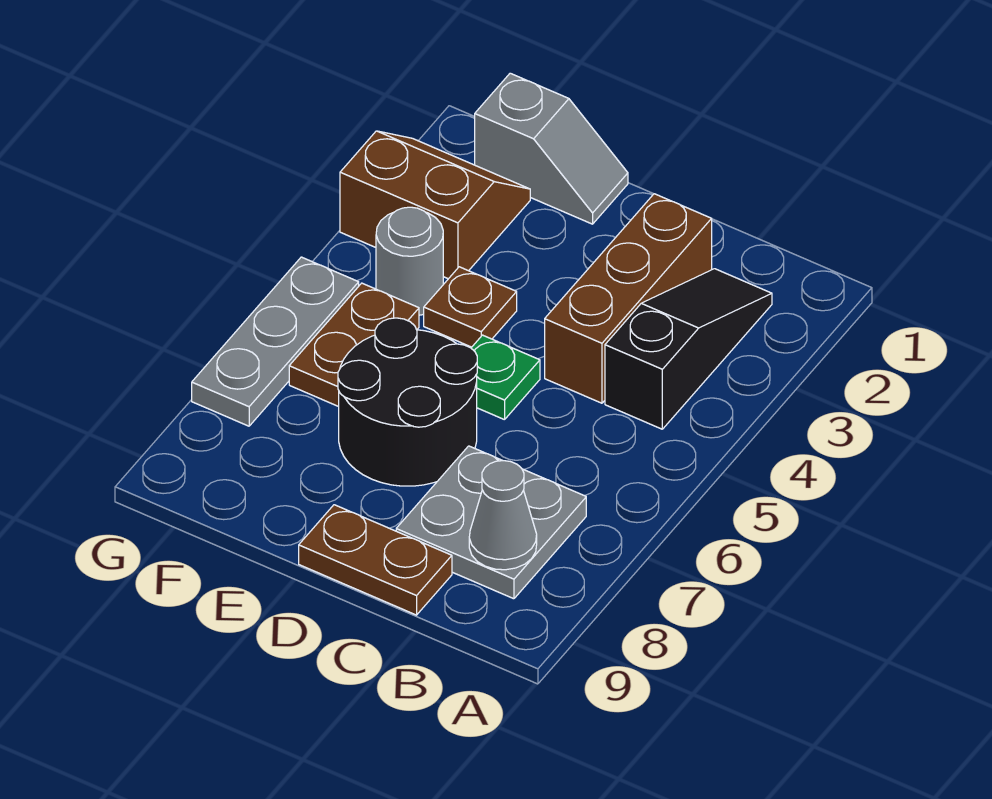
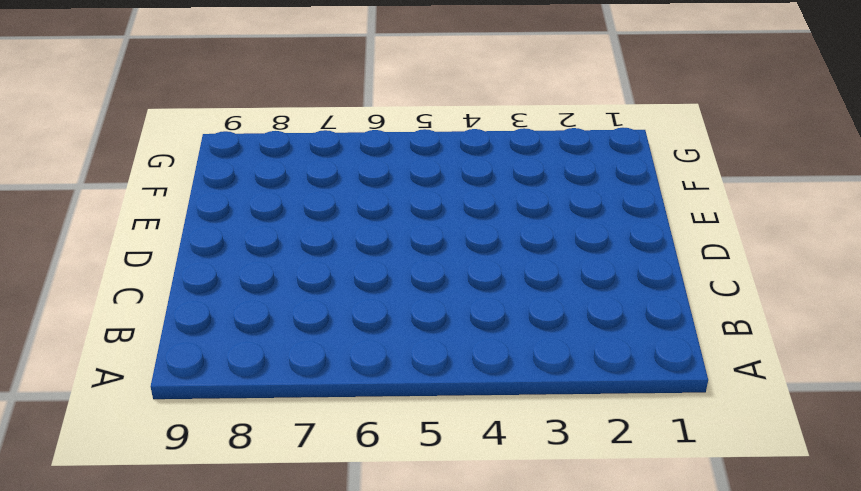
none -> black slope B2:B4 level 1 top 4
none -> grey plate B7:C8 level 1
none -> brown brick C2:C4 level 1

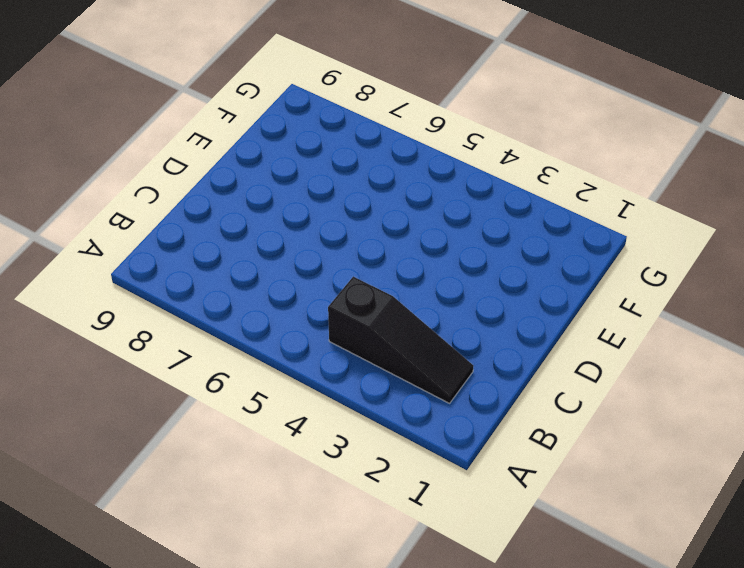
none -> grey plate B7:C8 level 1
none -> brown brick C2:C4 level 1
none -> brown plate C9:D9 level 1

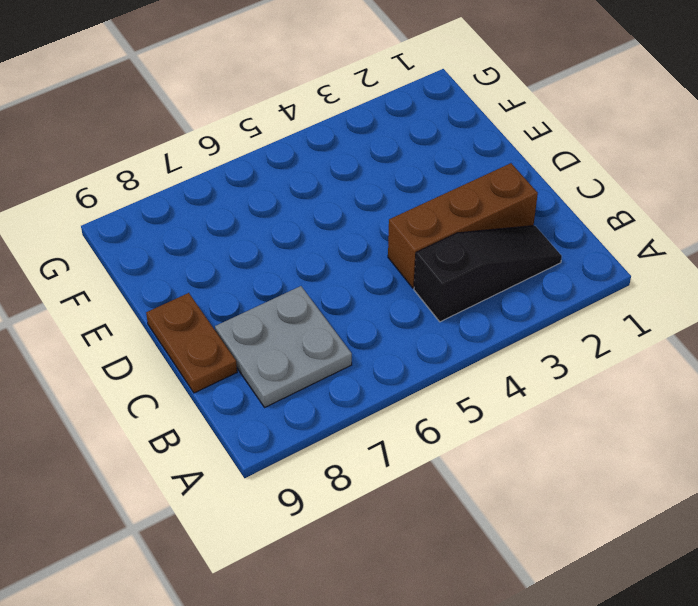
none -> green plate D5 level 1
none -> black round brick D6:E7 level 1
none -> grey slope E1:F1 level 1 top F

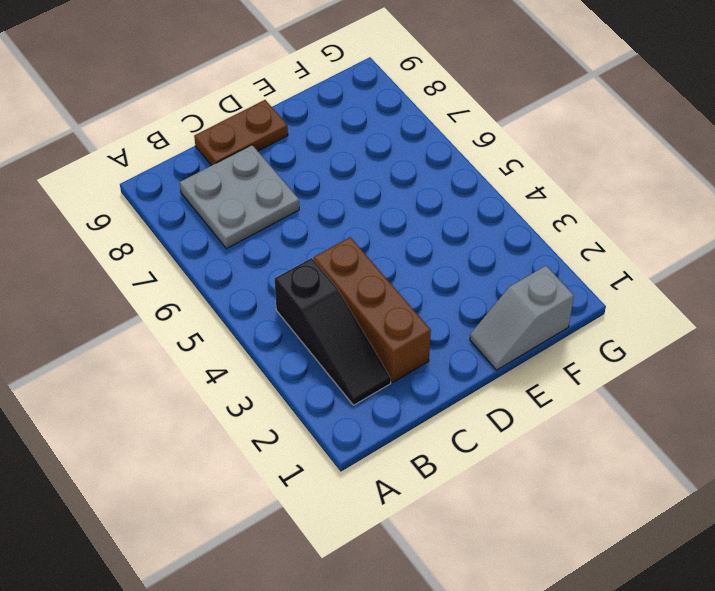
none -> green plate D5 level 1
none -> black round brick D6:E7 level 1
none -> brown plate E4 level 1

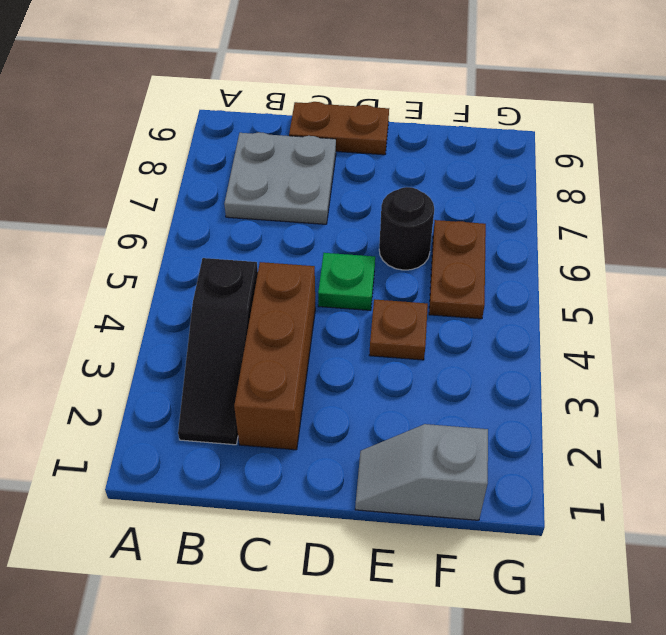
black round brick E6 level 1 -> black round brick D6:E7 level 1
none -> brown slope F2:G3 level 1 top 3
none -> grey round brick F4 level 1
none -> grey plate G5:G7 level 1

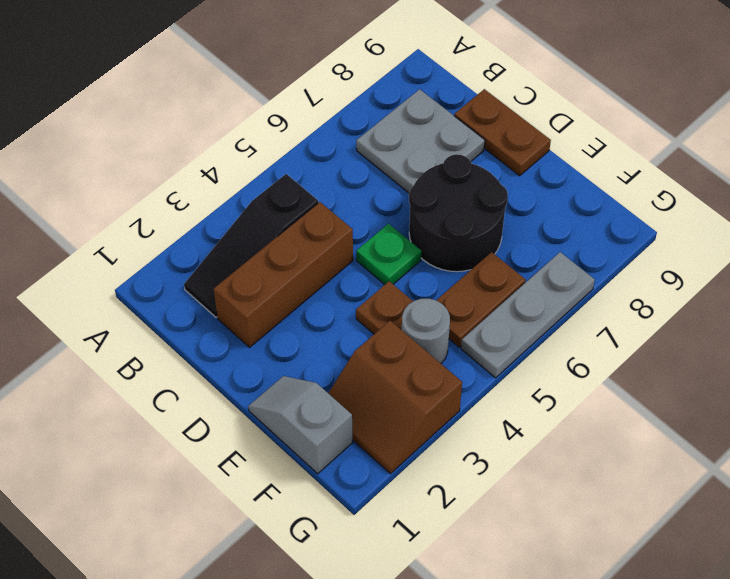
none -> grey cone B8 level 2

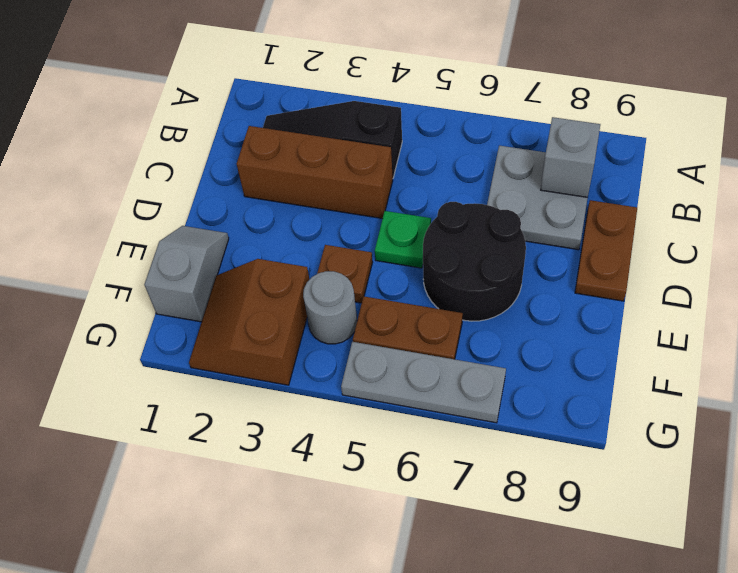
grey brick B8 level 2 -> grey cone B8 level 2

